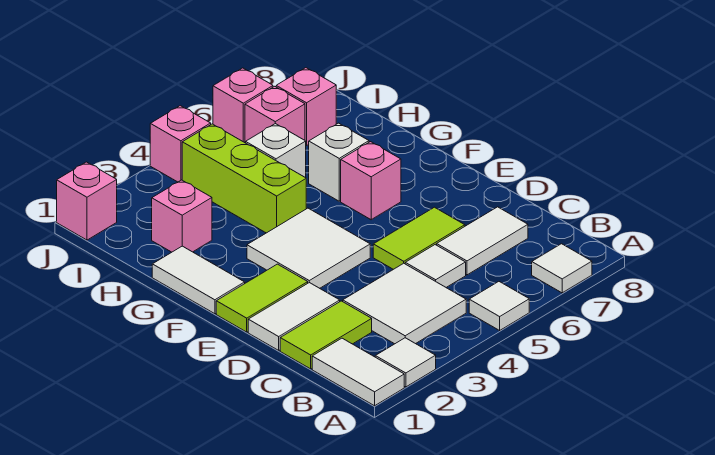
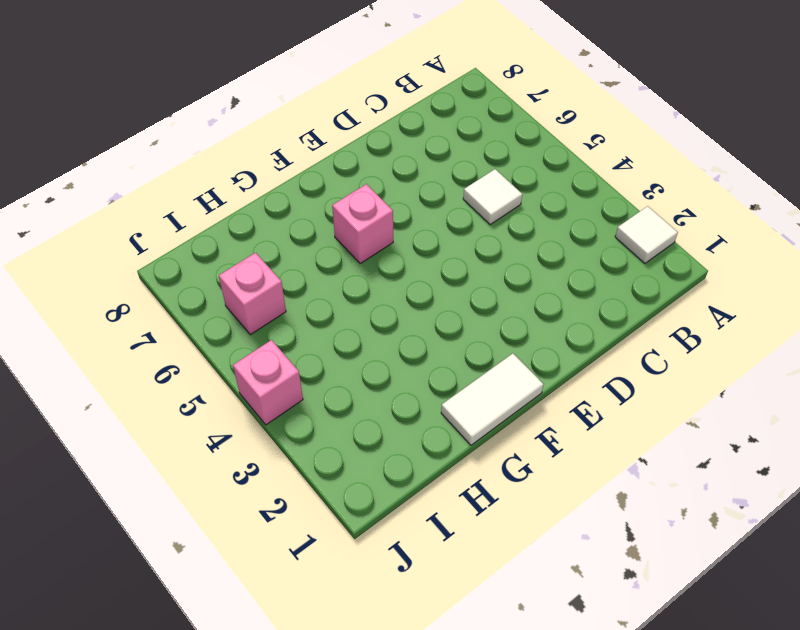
none -> white tile A1:B1 level 1
none -> white tile A5 level 1
none -> white tile A7 level 1

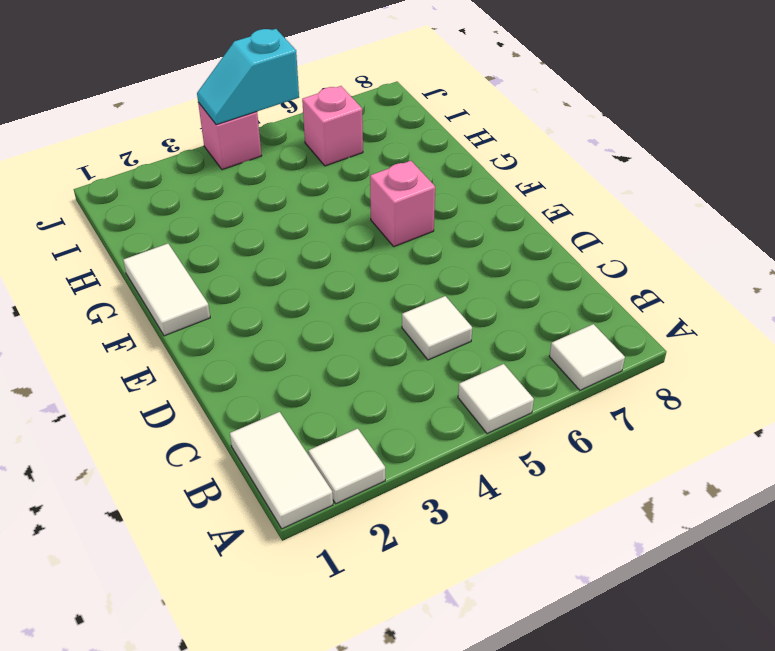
cyan slope J4:J5 level 2 top 5 -> none
none -> white tile B3:C4 level 1
none -> lime tile C1:C2 level 1
none -> white tile C6:C7 level 1

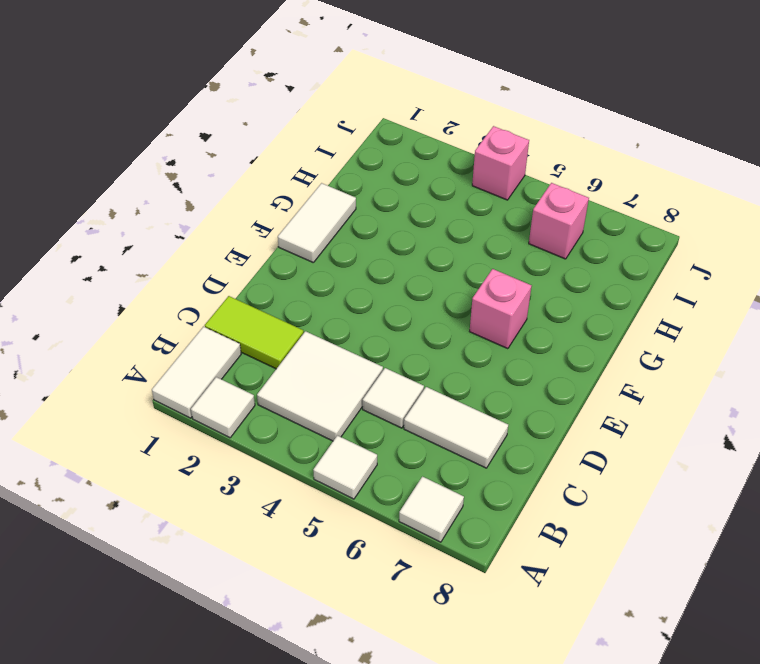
none -> white tile D1:D2 level 1
none -> lime tile D5:D6 level 1
none -> lime tile E1:E2 level 1

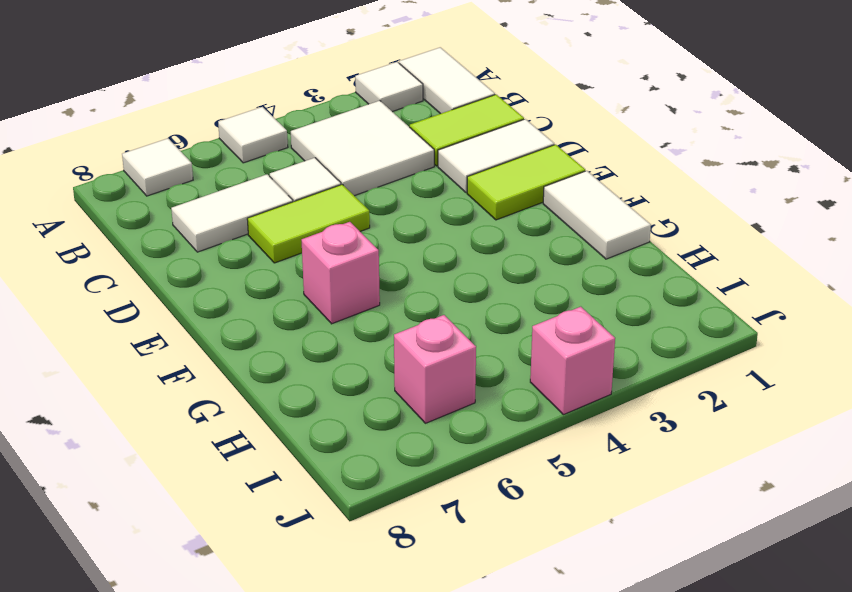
none -> white tile E3:F4 level 1
none -> lime brick G4:I4 level 1
none -> white brick G6 level 1

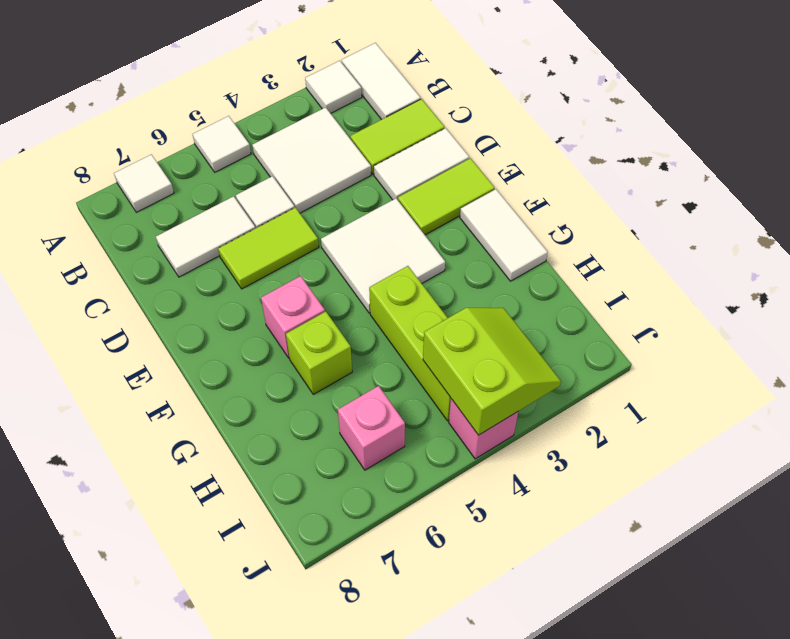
lime brick G6 level 1 -> white brick G6 level 1
lime slope I3:J4 level 2 top 4 -> none
none -> pink brick H2 level 1
none -> white brick H5 level 1
none -> pink brick I7 level 1

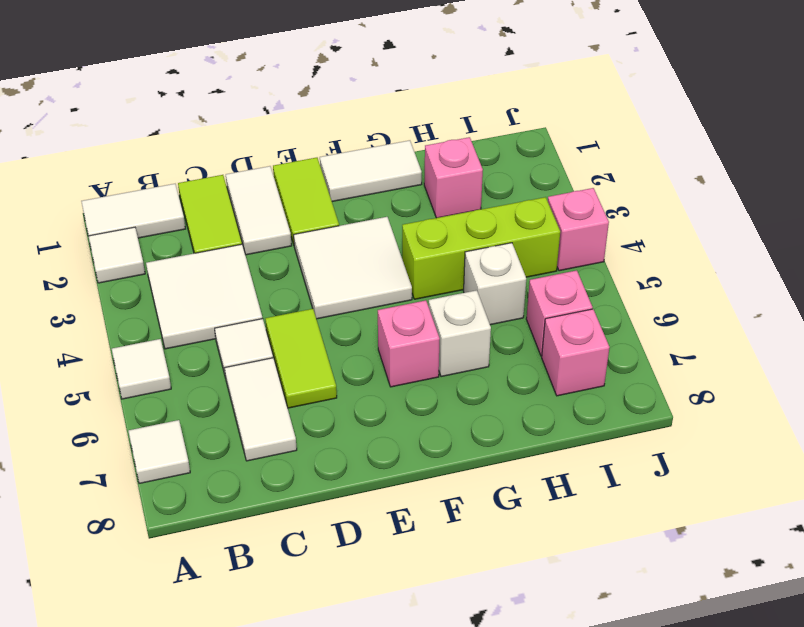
none -> pink brick J1 level 1
none -> pink brick J6 level 1

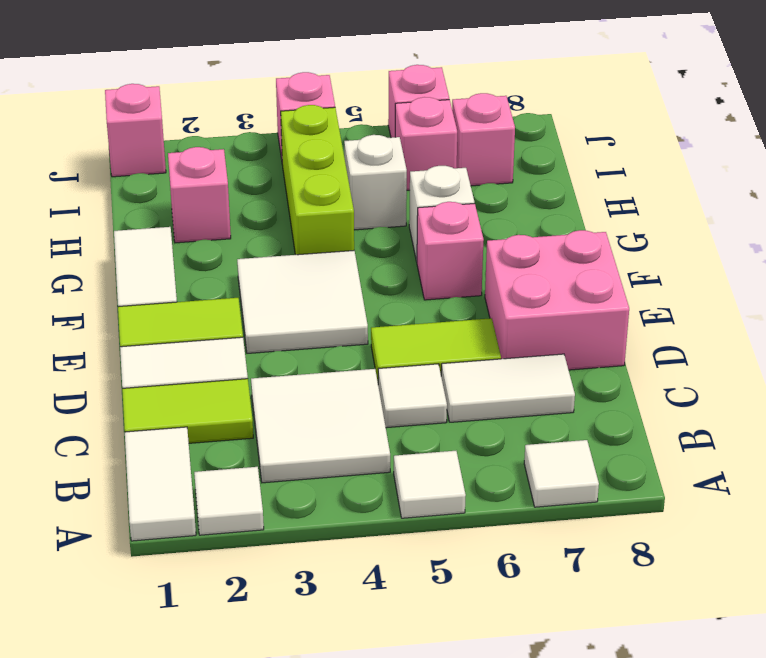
pink brick D7:E8 level 1 -> none

